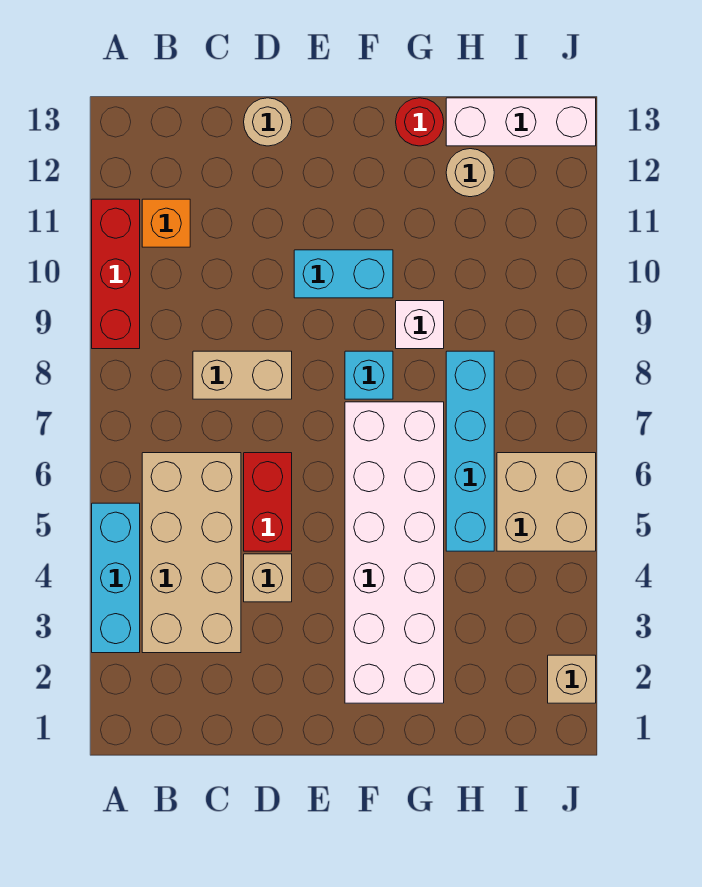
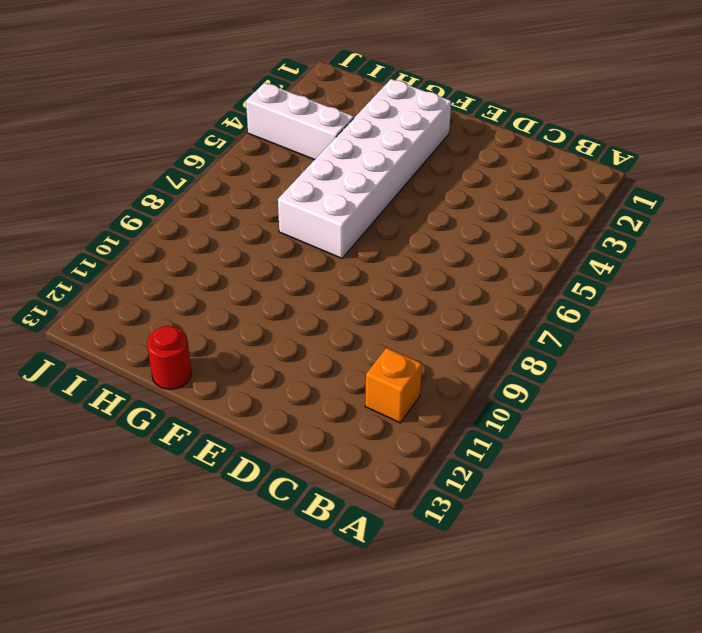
white brick H4:J4 level 1 -> white brick H13:J13 level 1
none -> cyan brick A3:A5 level 1
none -> red brick A9:A11 level 1
none -> tan brick B3:C6 level 1

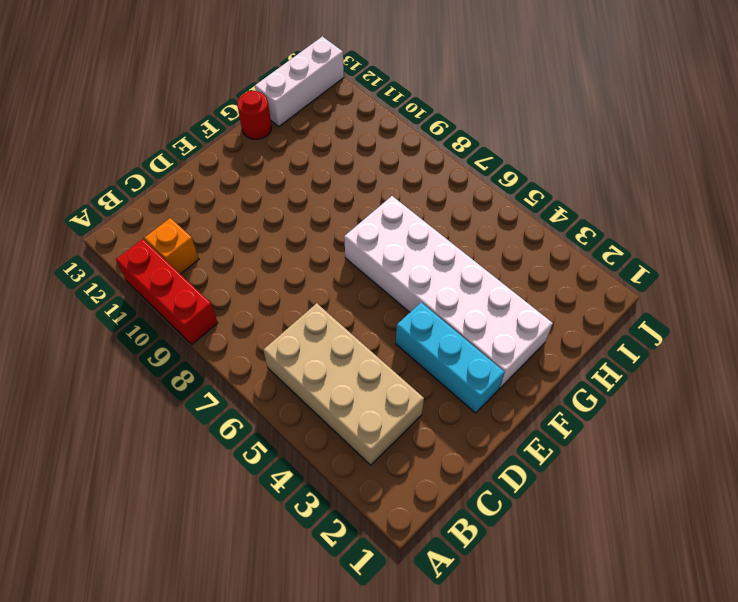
cyan brick E2:E4 level 1 -> cyan brick A3:A5 level 1
none -> tan brick C8:D8 level 1
none -> tan brick D4 level 1
none -> red brick D5:D6 level 1

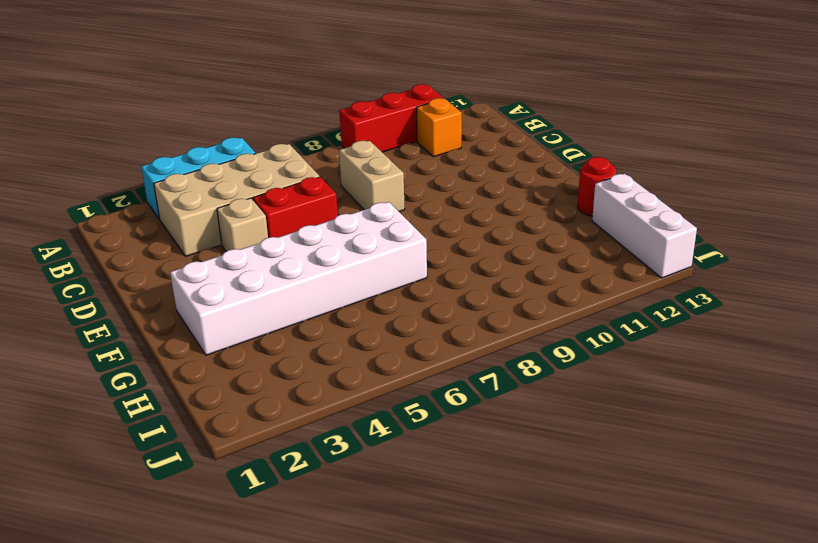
none -> tan round brick D13 level 1
none -> cyan brick E10:F10 level 1
none -> cyan brick F8 level 1

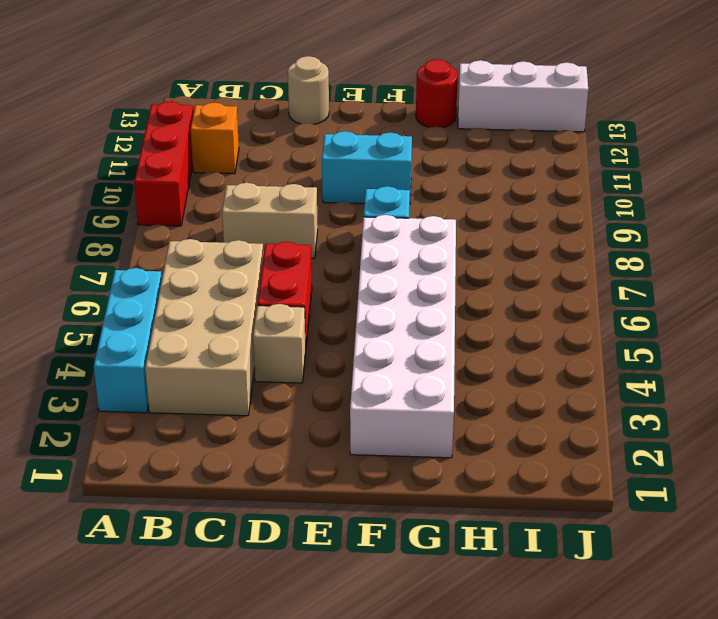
none -> white brick G9 level 1
none -> cyan brick H5:H8 level 1
none -> tan round brick H12 level 1

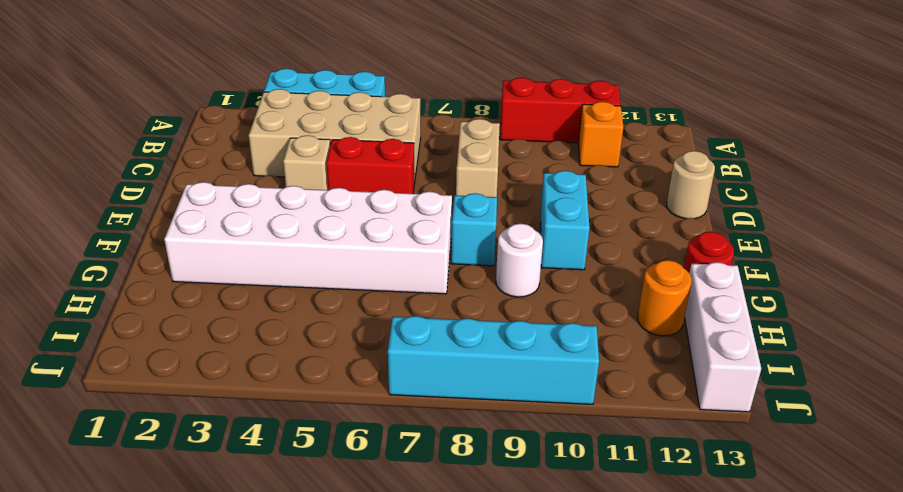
white round brick G9 level 1 -> white brick G9 level 1
orange round brick H12 level 1 -> tan round brick H12 level 1
cyan brick J7:J10 level 1 -> cyan brick H5:H8 level 1
none -> tan brick I5:J6 level 1
none -> tan brick J2 level 1

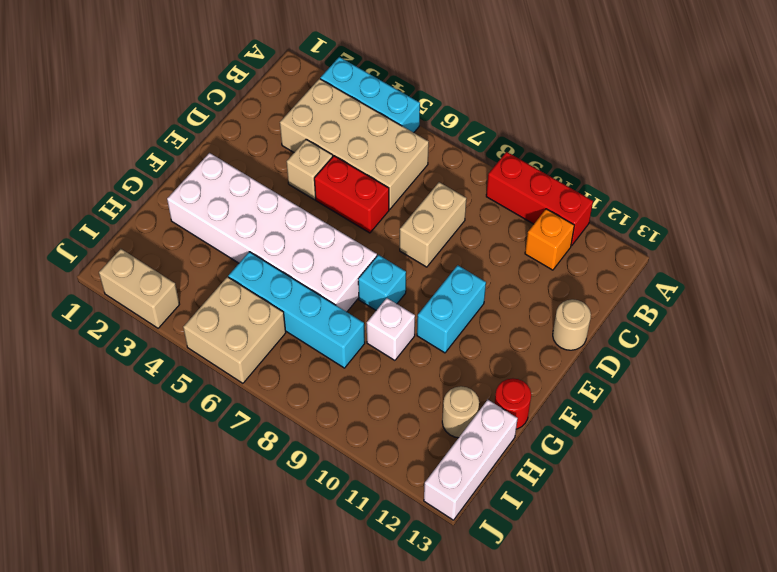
tan brick J2:J3 level 1 -> tan brick J2 level 1

